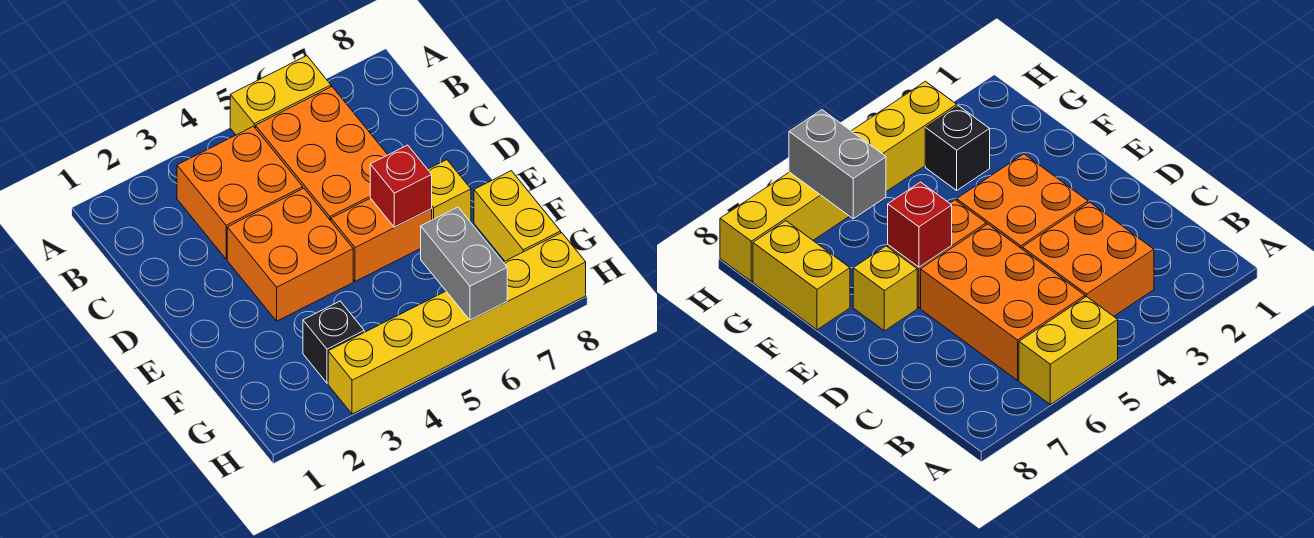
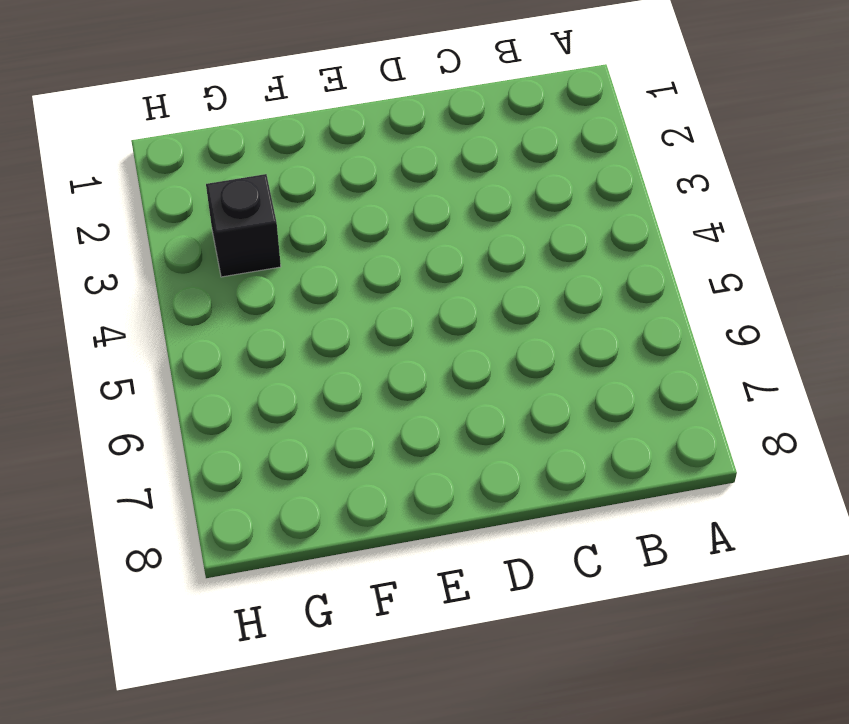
none -> yellow brick A5:A6 level 1
none -> orange brick B3:C4 level 1

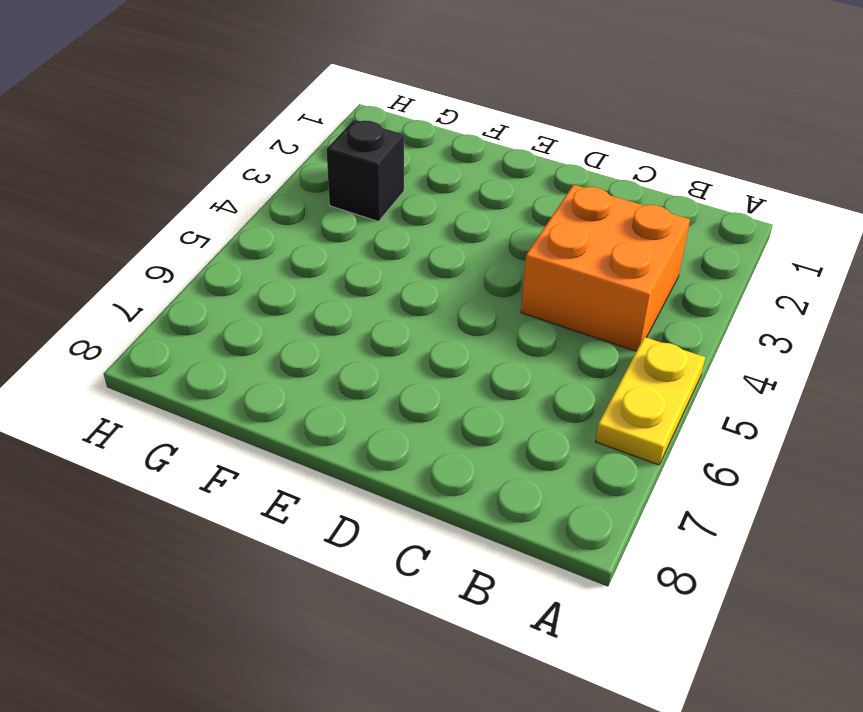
yellow plate A5:A6 level 1 -> yellow brick A5:A6 level 1
none -> orange brick B5:D6 level 1
none -> orange brick D3:E4 level 1

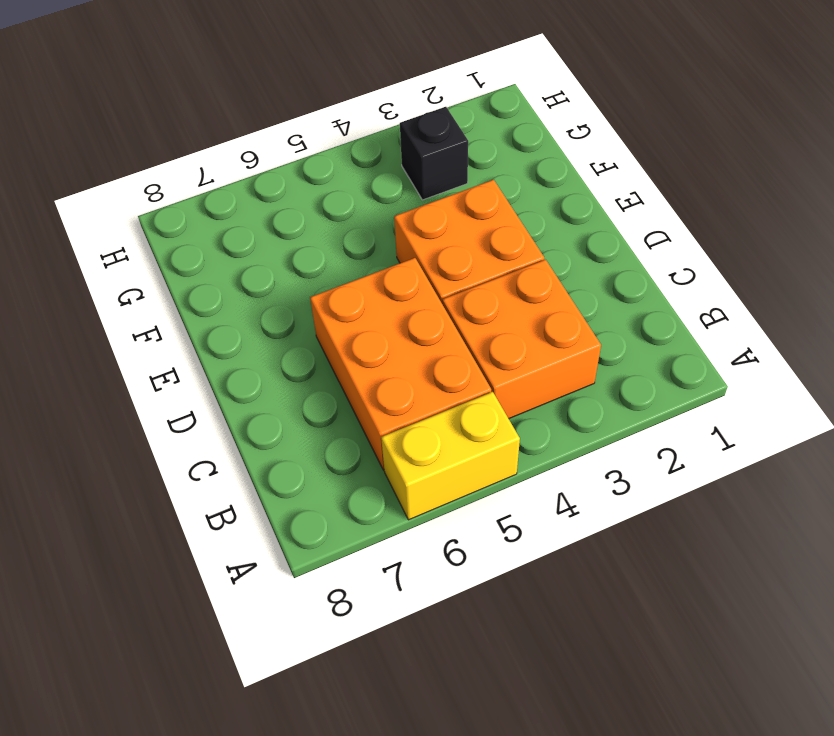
none -> orange brick E5:E6 level 1
none -> yellow brick E7 level 1

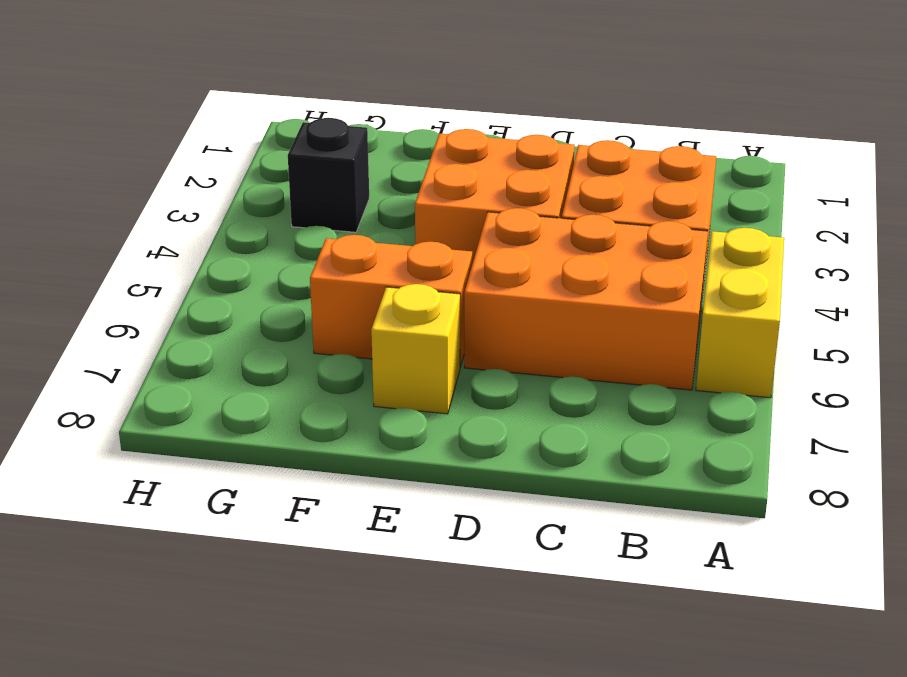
orange brick E6:F6 level 1 -> orange brick E5:E6 level 1
none -> yellow brick F8:G8 level 1
none -> yellow brick H3:H8 level 1

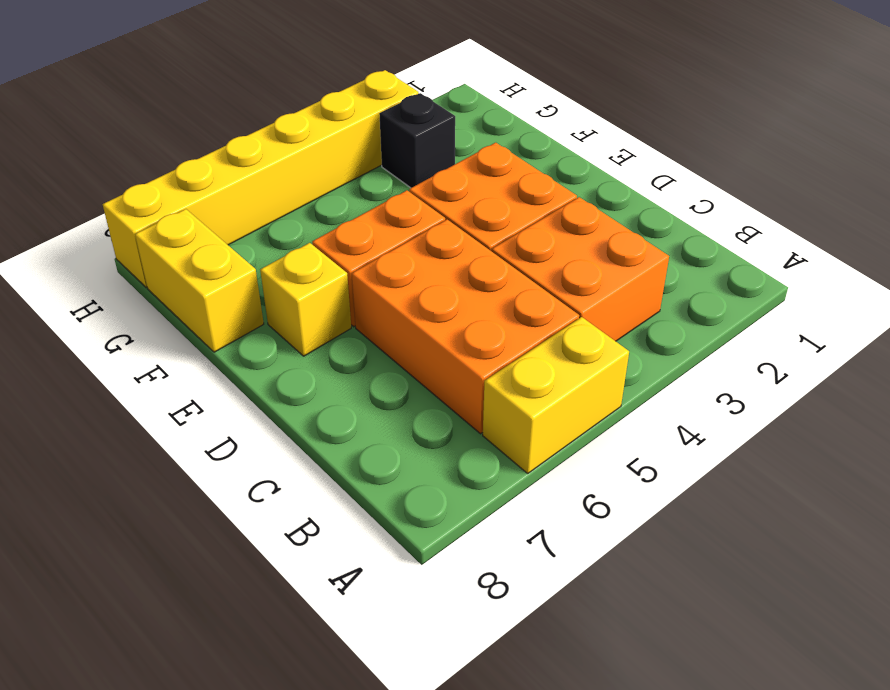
none -> red brick E6 level 2
none -> grey brick G6:H6 level 2

